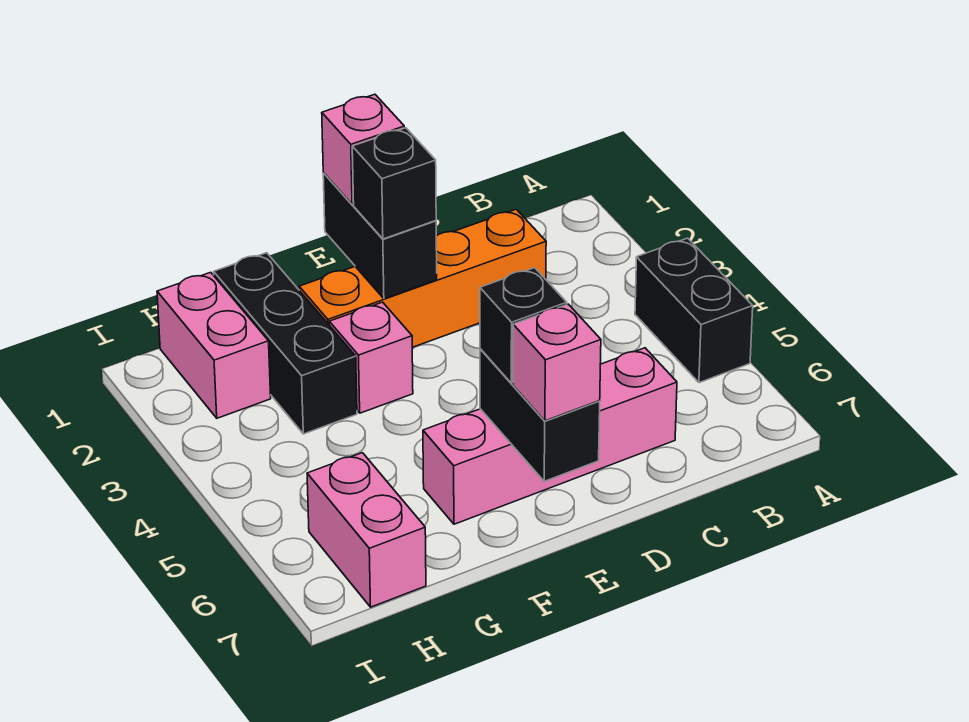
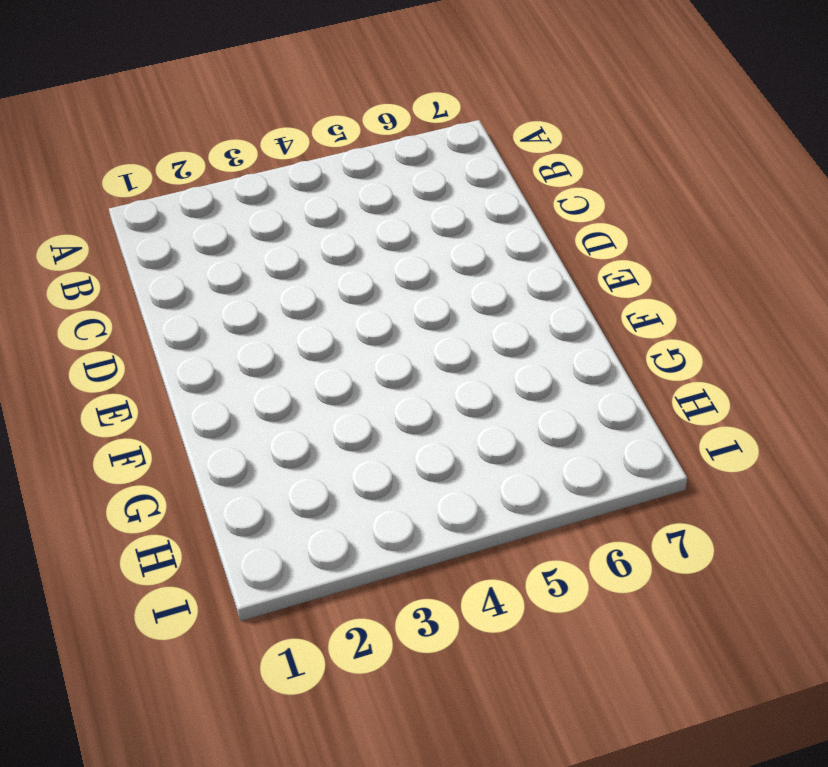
none -> black brick A4:A5 level 1
none -> orange brick C2:F2 level 1
none -> pink brick C6:F6 level 1

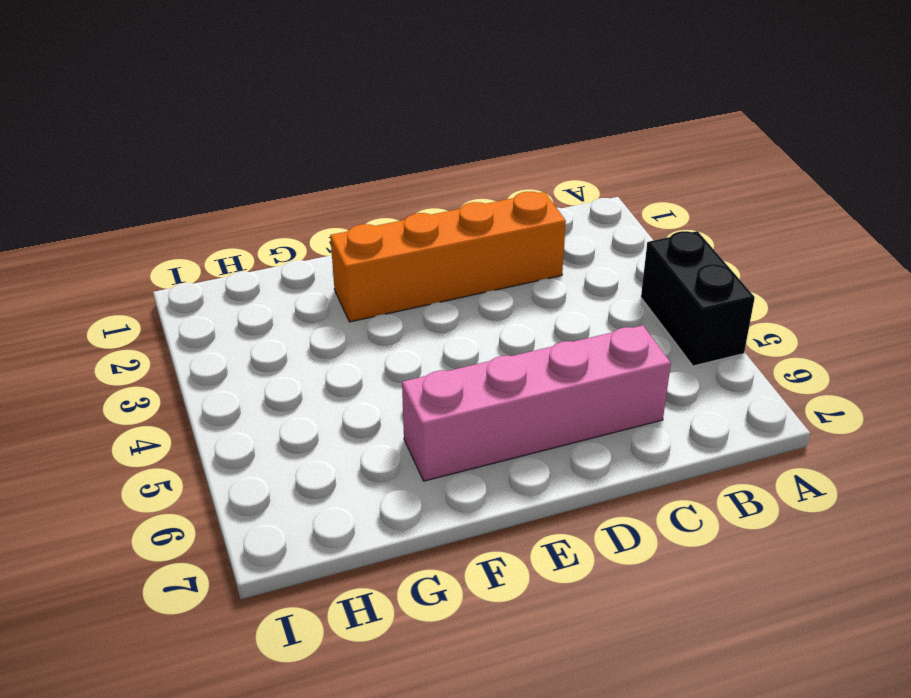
none -> pink brick F3 level 1
none -> black brick G1:G3 level 1
none -> pink brick H1:H2 level 1

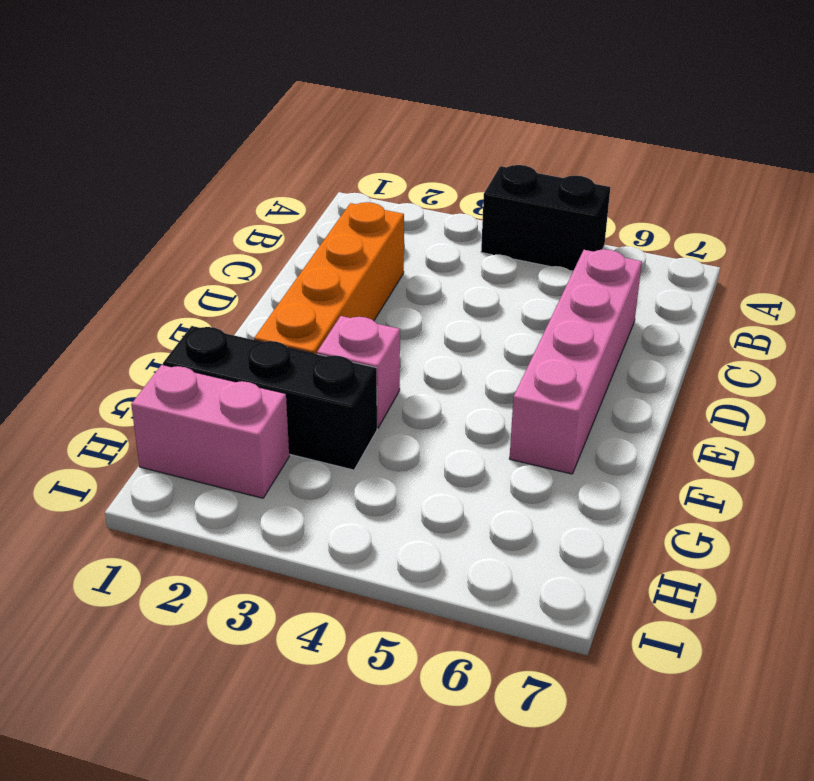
none -> pink brick H6:H7 level 1
none -> black brick E1:E2 level 2
none -> black brick E6:E7 level 2

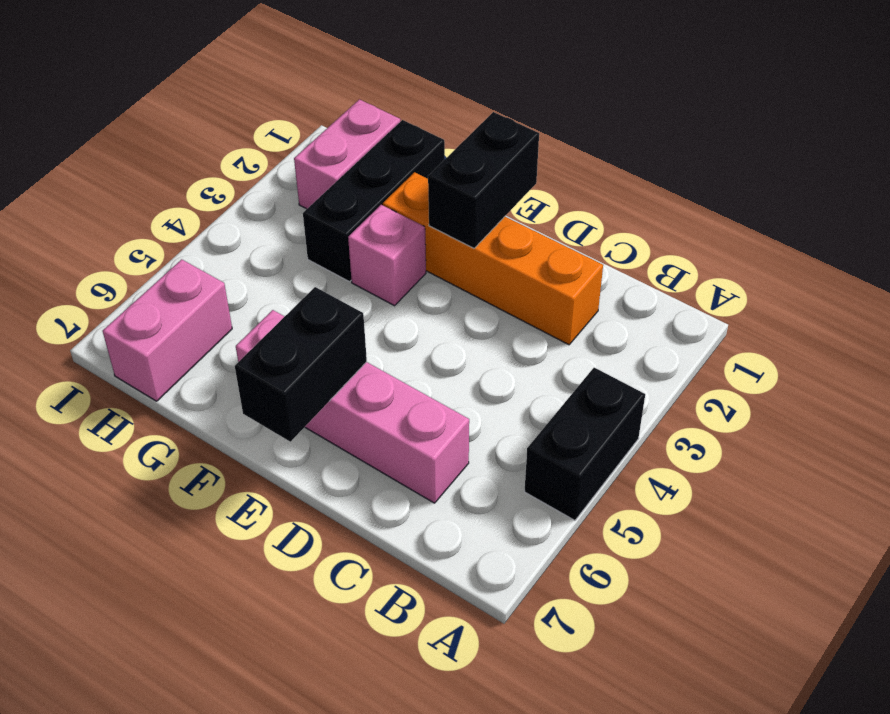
none -> pink brick E1 level 3
none -> black brick E2 level 3
none -> black brick E6 level 3

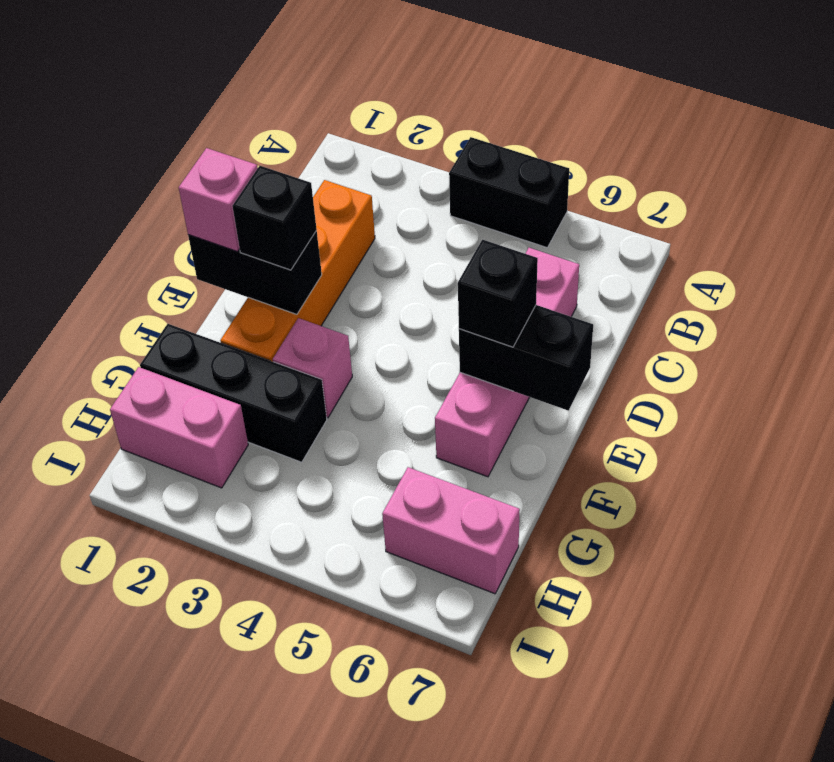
none -> pink brick E7 level 3

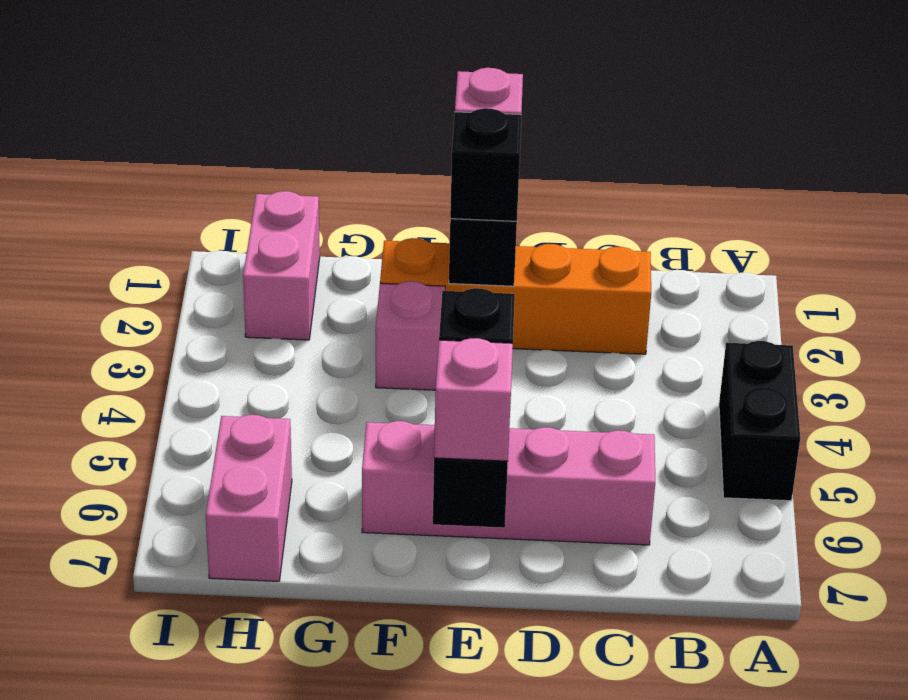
none -> black brick G1:G3 level 1

